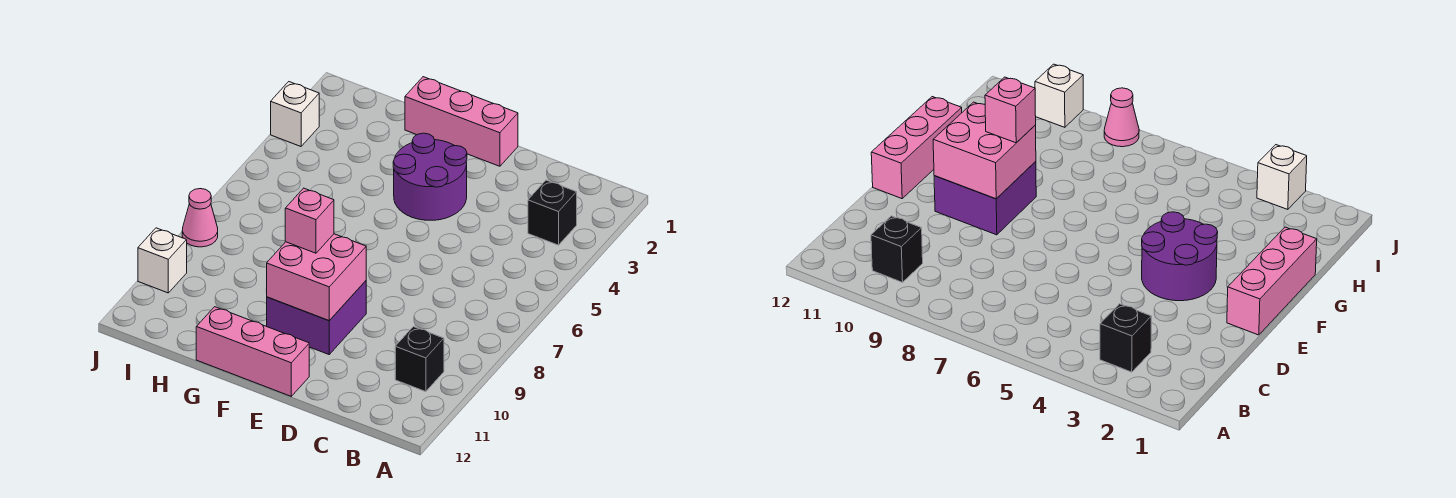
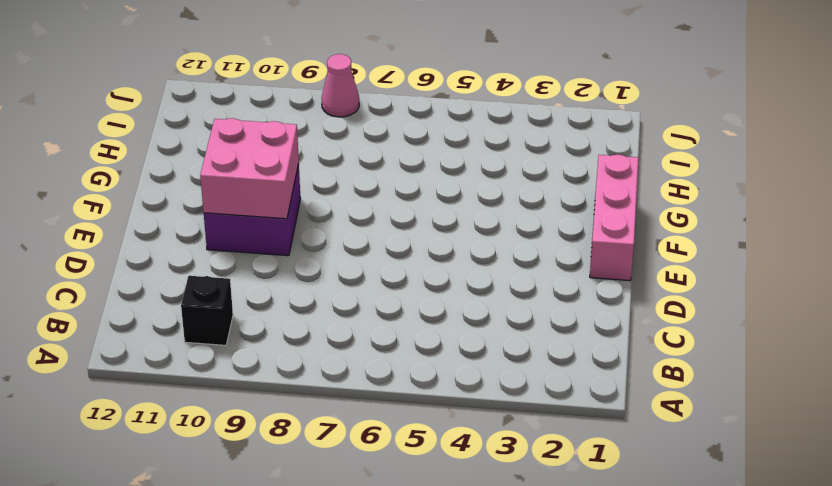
none -> black brick B3 level 1
none -> purple round brick E3:F4 level 1

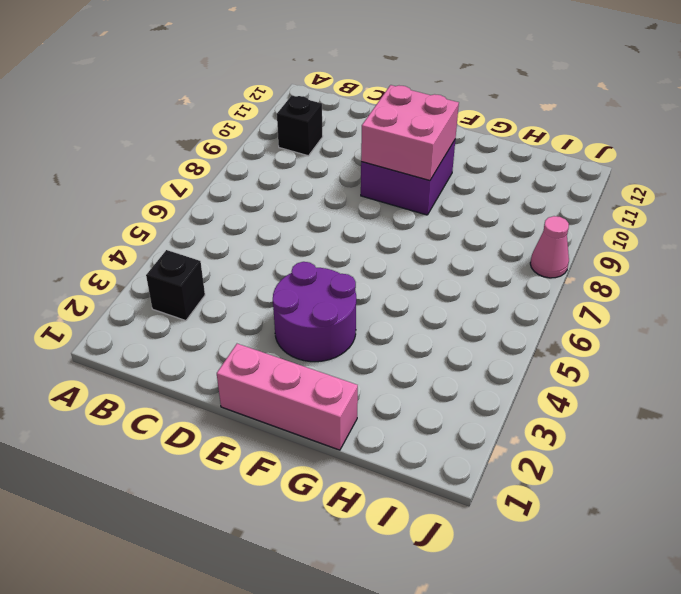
none -> pink brick E12:G12 level 1
none -> white brick J3 level 1

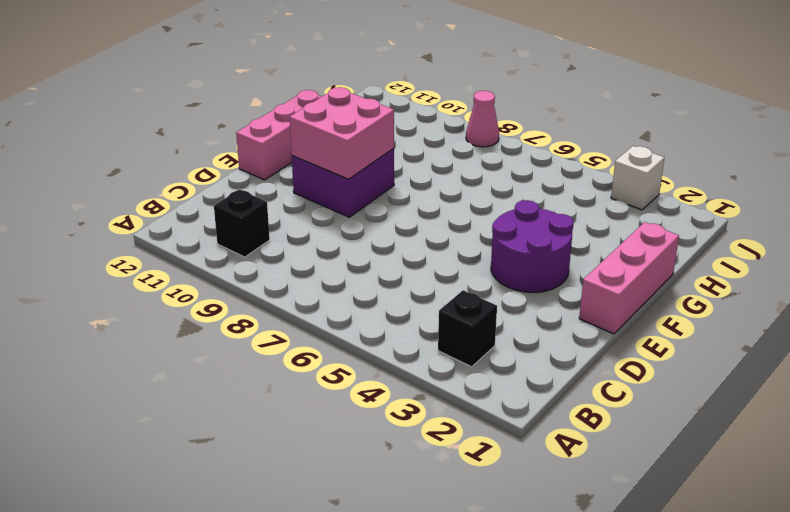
none -> white brick J10 level 1
none -> pink brick F9 level 3

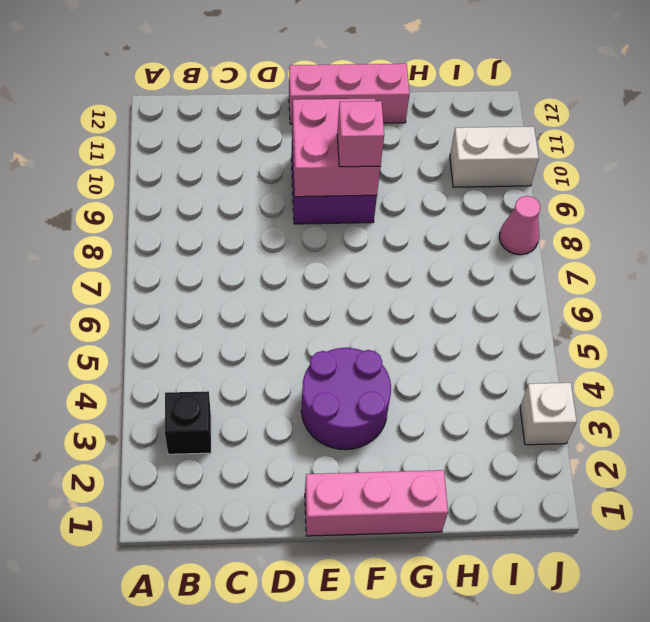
white brick I10:J10 level 1 -> white brick J10 level 1
none -> black brick B10 level 1

